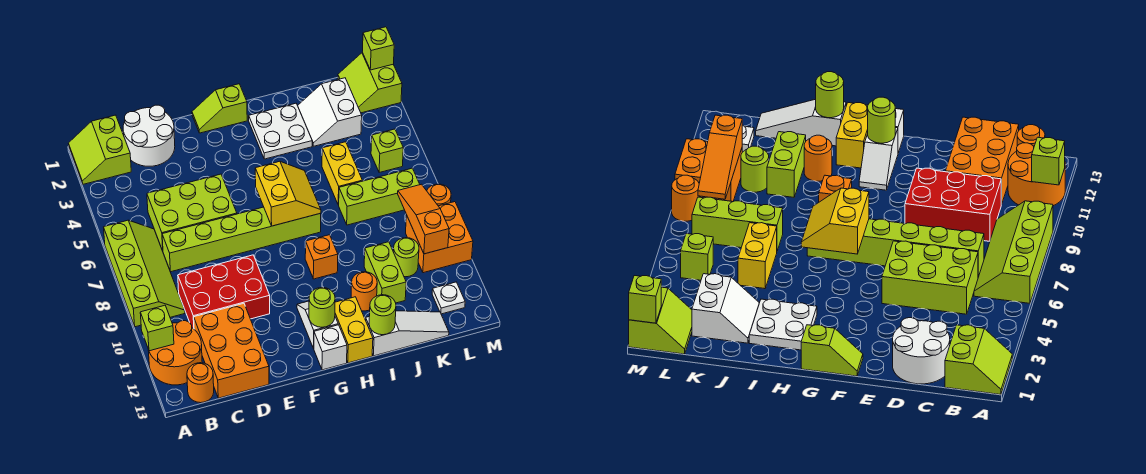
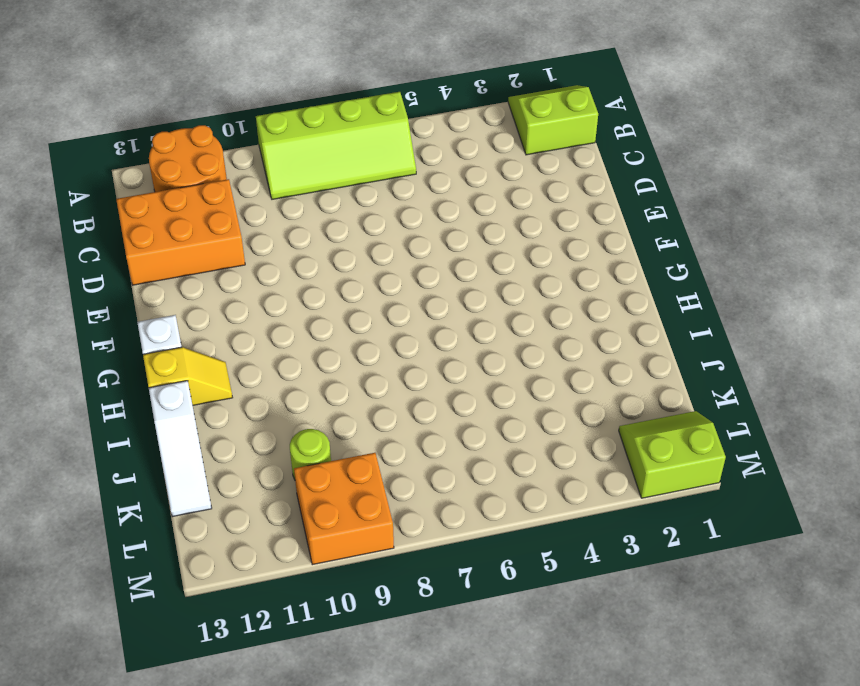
yellow slope H12:H13 level 1 top 13 -> yellow brick H12:H13 level 1
none -> orange round brick B13 level 1
none -> white round brick C1:D2 level 1
none -> lime brick C5:E6 level 1
none -> lime brick C7:H7 level 1

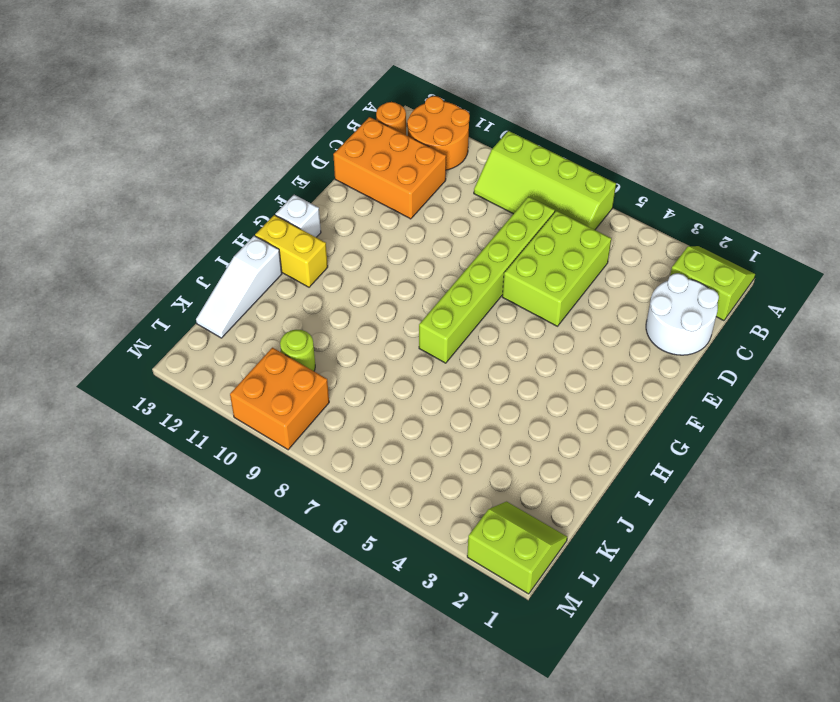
none -> red brick C9:E10 level 1
none -> lime slope F1:G1 level 1 top G
none -> white slope G11:G12 level 1 top 12
none -> white plate H2:I3 level 1

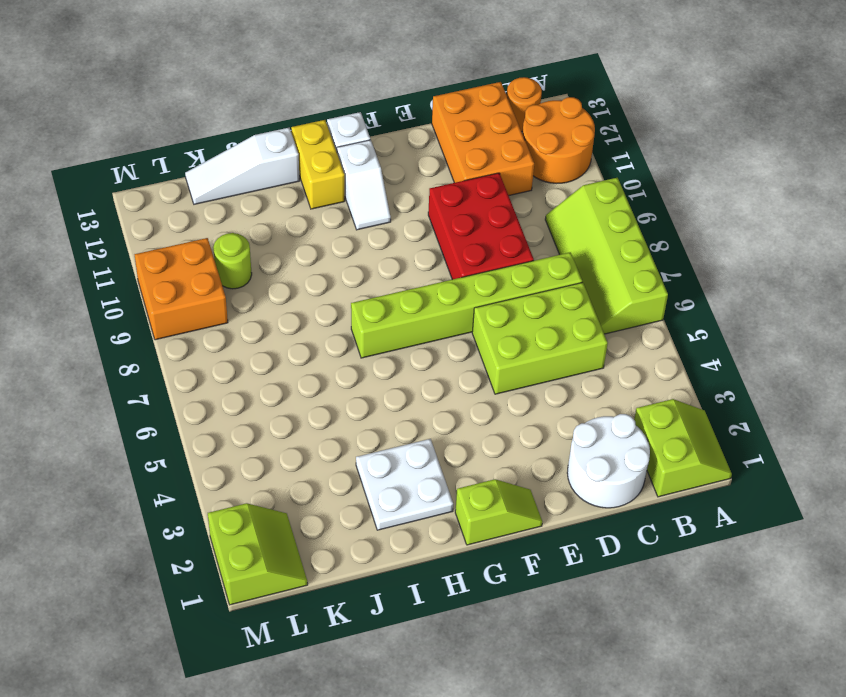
red brick D8:E10 level 1 -> red brick C9:E10 level 1
none -> orange brick H9 level 1
none -> orange round brick I11 level 1
none -> white slope J2:K3 level 1 top K
none -> yellow brick J5:J6 level 1

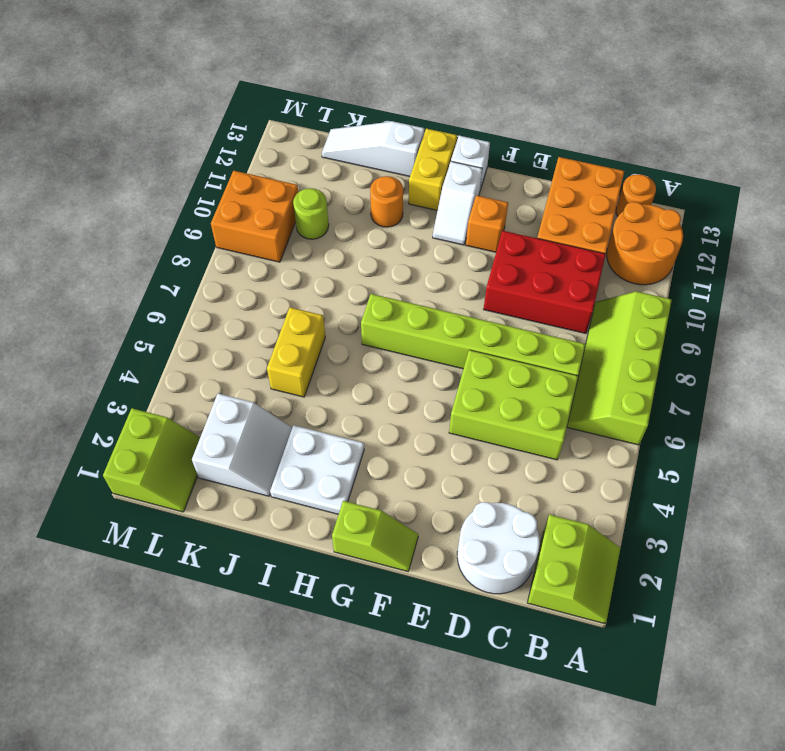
orange brick F11 level 1 -> orange brick H9 level 1
none -> lime brick J7:L7 level 1
none -> lime brick J10:J11 level 1
none -> lime brick L5 level 1
none -> white plate L12 level 1

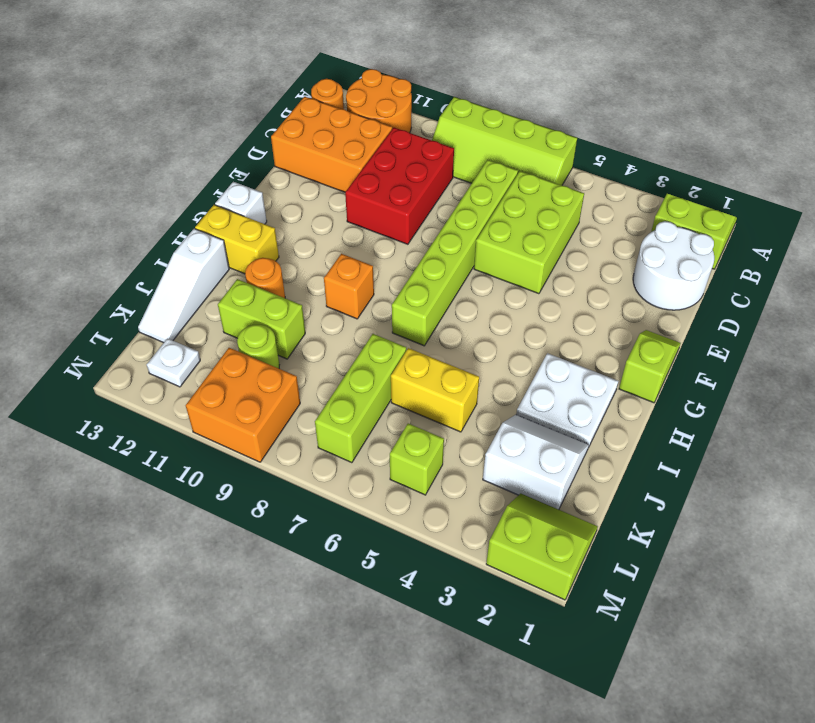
none -> white slope G11:G12 level 1 top 12
none -> orange round brick M8 level 1
none -> lime brick A11 level 2
none -> yellow slope G6:H7 level 2 top G

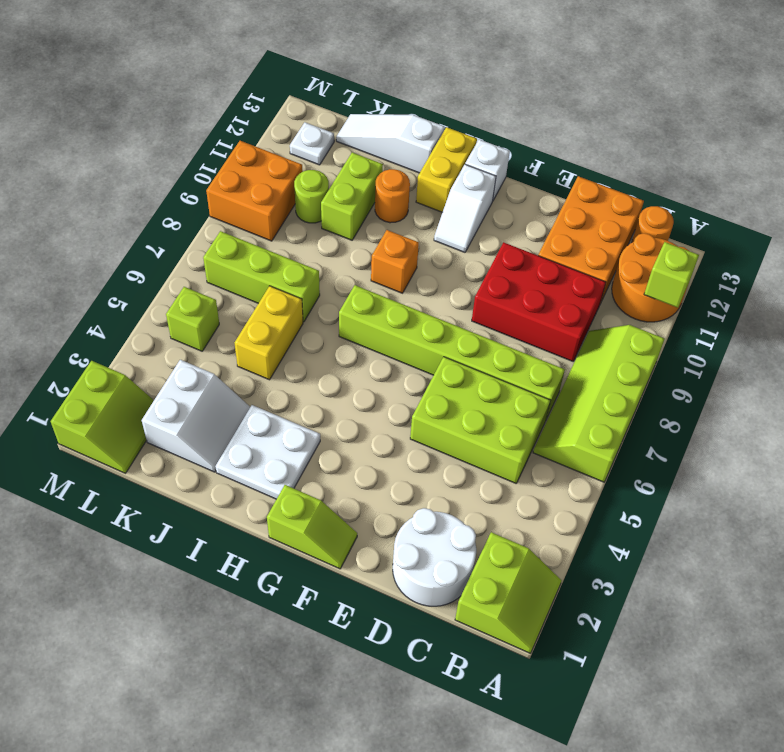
none -> orange round brick M8 level 1
none -> yellow slope G6:H7 level 2 top G
none -> lime round brick G12 level 2
none -> lime round brick I13 level 2

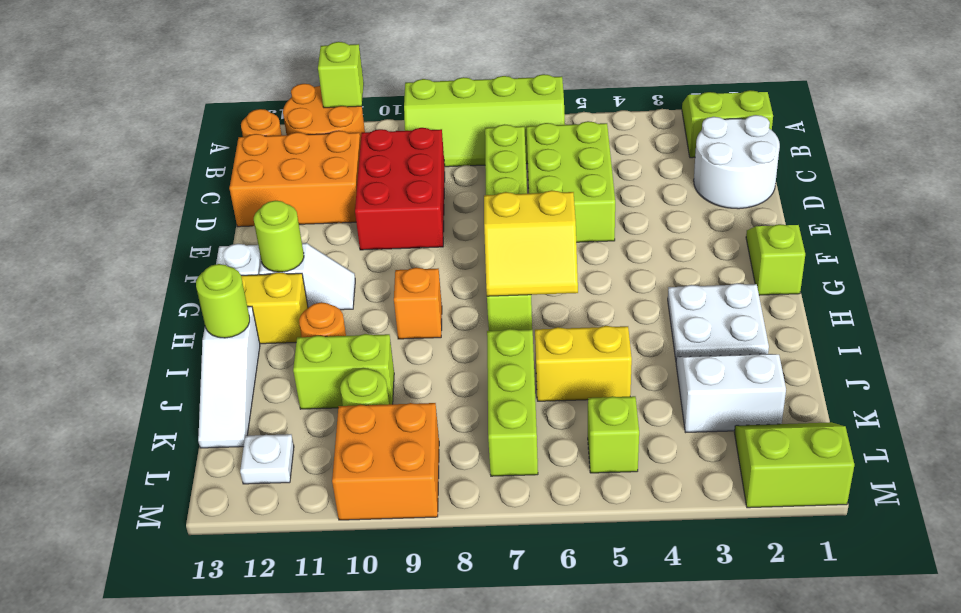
none -> orange round brick M8 level 1
none -> orange slope L8:L10 level 2 top 10
none -> lime brick M1 level 2

